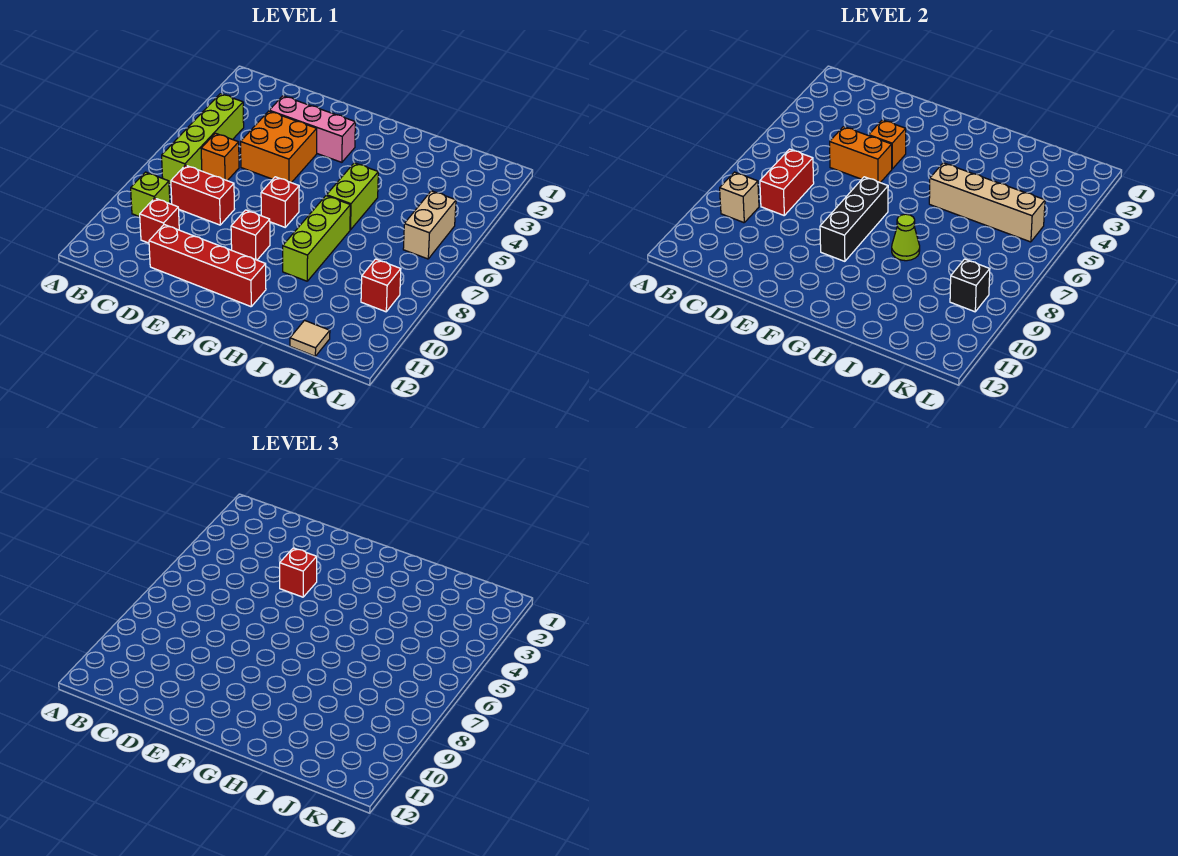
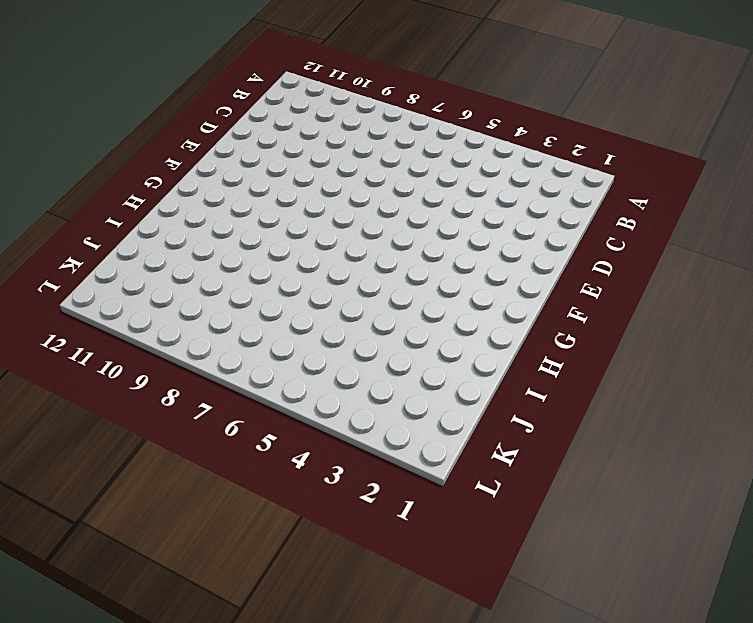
none -> lime brick B4:B7 level 1
none -> lime brick B9 level 1
none -> orange brick C6 level 1

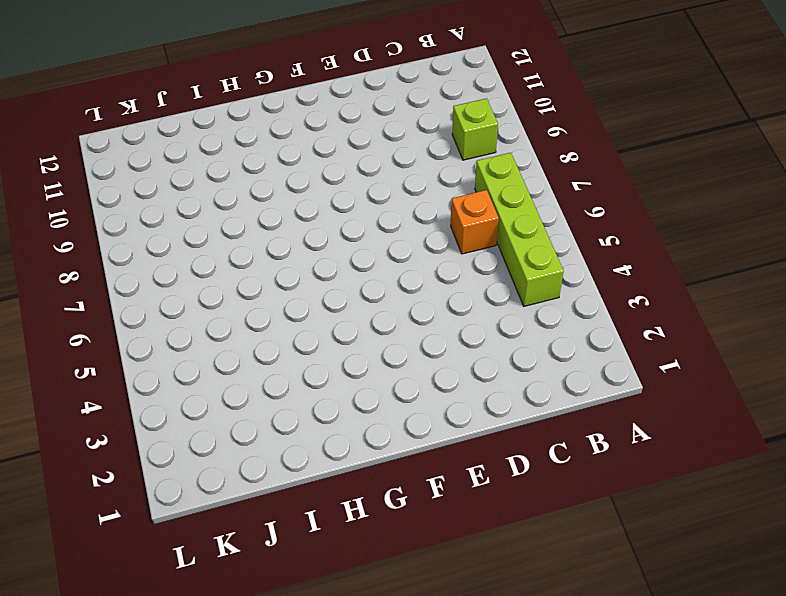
none -> red brick C8:D8 level 1
none -> red brick C10 level 1
none -> pink brick D3:F3 level 1

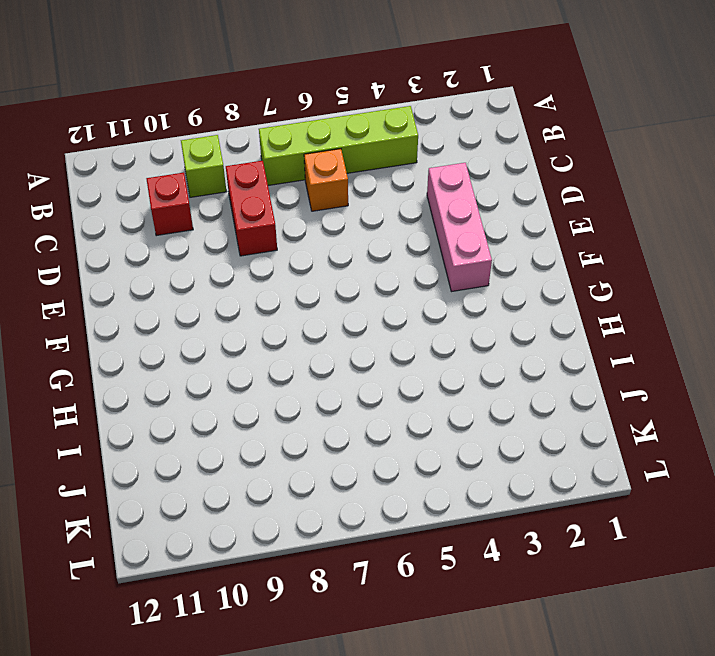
none -> orange brick D4:E5 level 1
none -> red brick D11:G11 level 1
none -> red brick F7 level 1

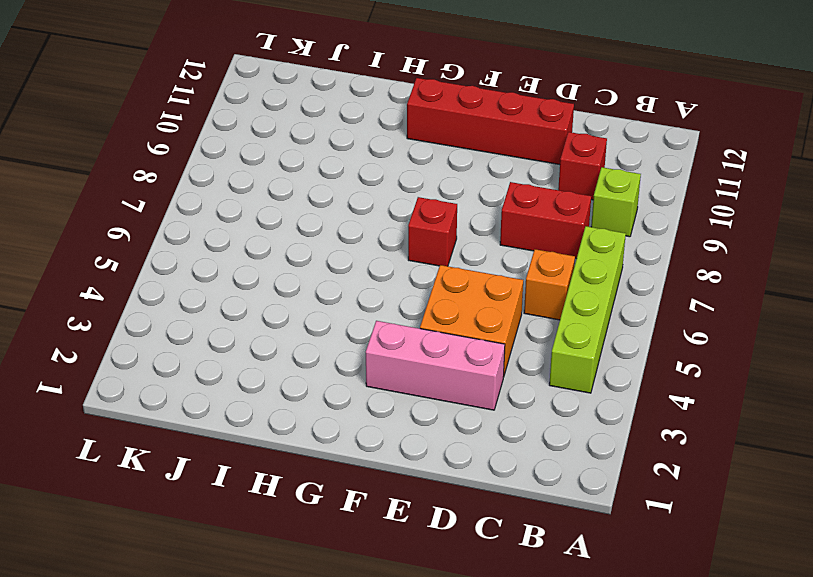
none -> red brick F9 level 1
none -> lime brick H5:H6 level 1
none -> lime brick H7:H9 level 1

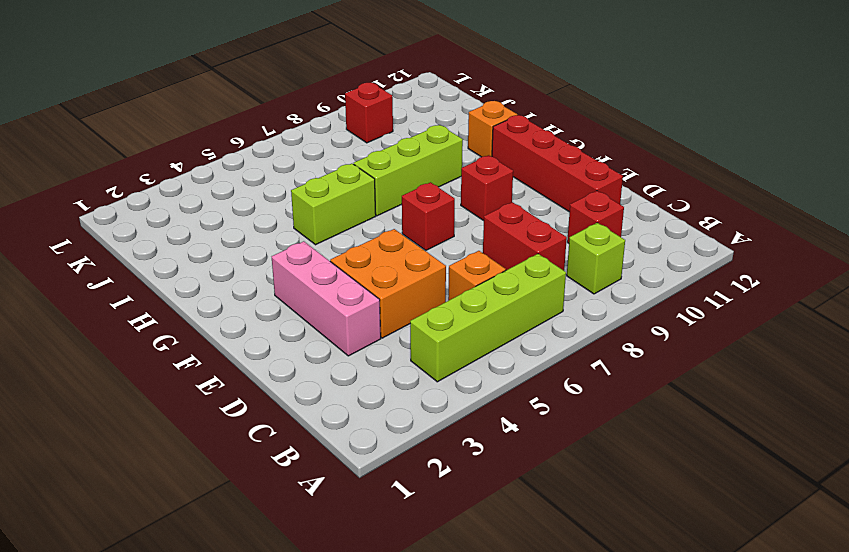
orange brick H11 level 1 -> orange brick E4 level 2
none -> tan tile J12 level 1
none -> tan brick K5:K6 level 1
none -> tan brick B9 level 2

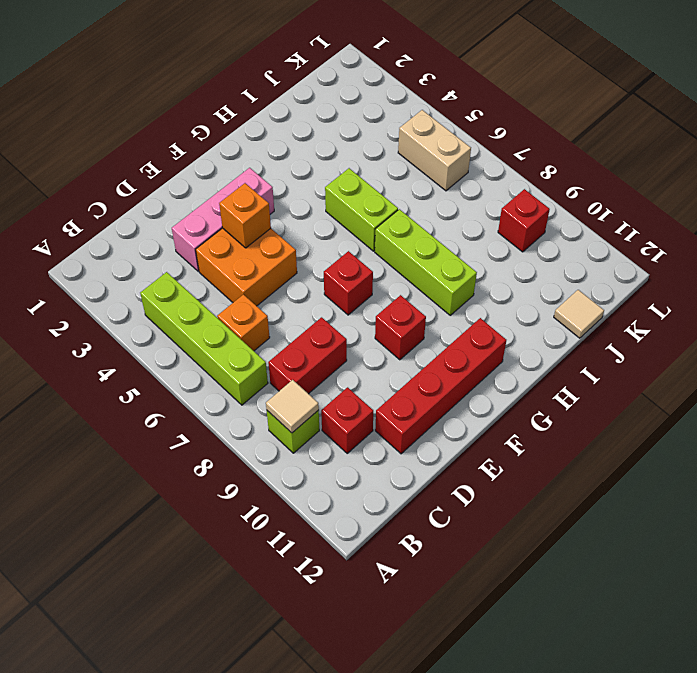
tan tile B9 level 2 -> tan brick B9 level 2
none -> red brick C7:C8 level 2
none -> orange brick D5:E5 level 2
none -> black brick F7:F9 level 2

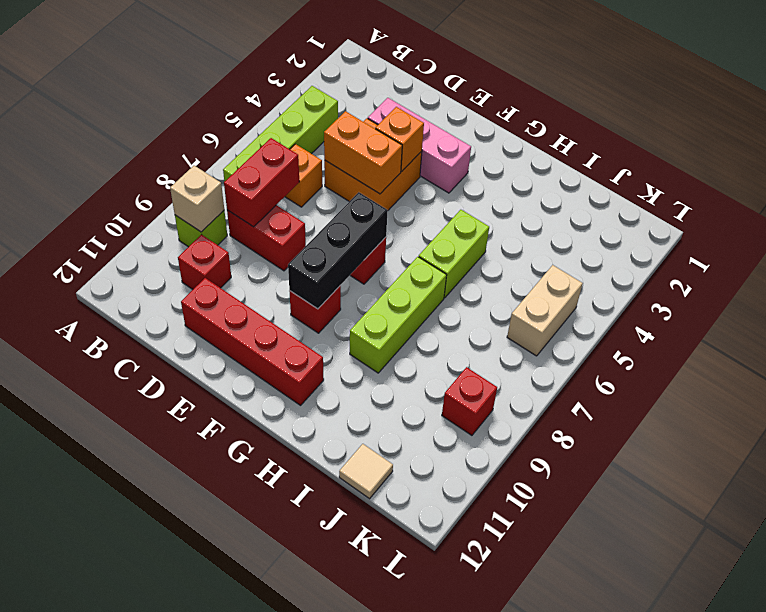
none -> tan brick H5:K5 level 2
none -> lime cone H8 level 2
none -> black brick K9 level 2

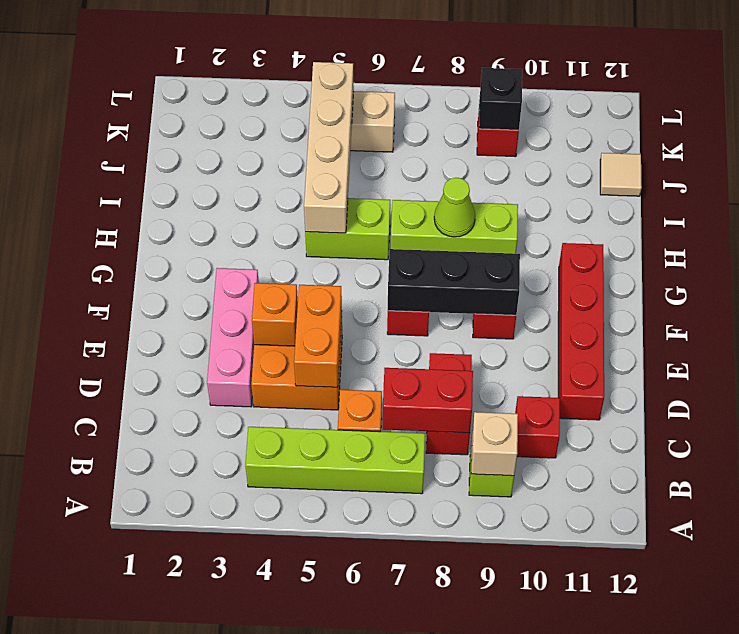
none -> red brick E4 level 3

